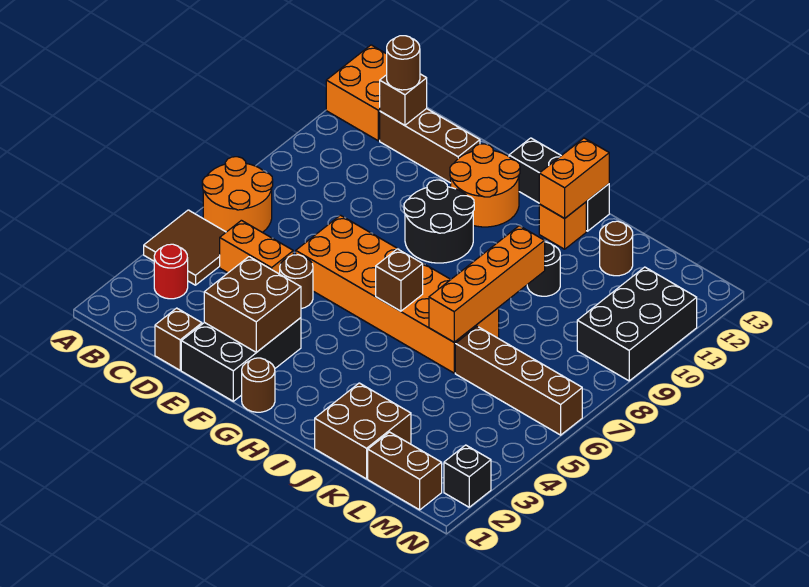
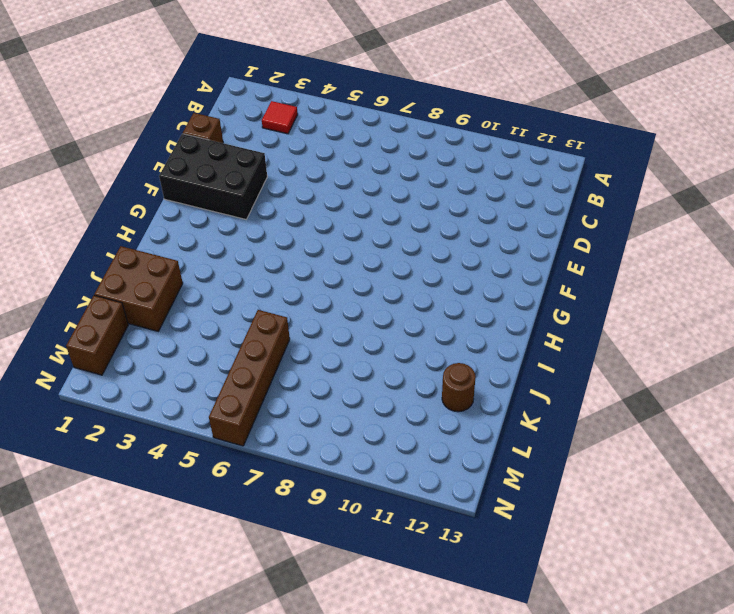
red tile B3 level 1 -> red round brick B3 level 1
none -> brown tile A4:B5 level 1
none -> orange round brick A6:B7 level 1
none -> orange brick A12:B13 level 1

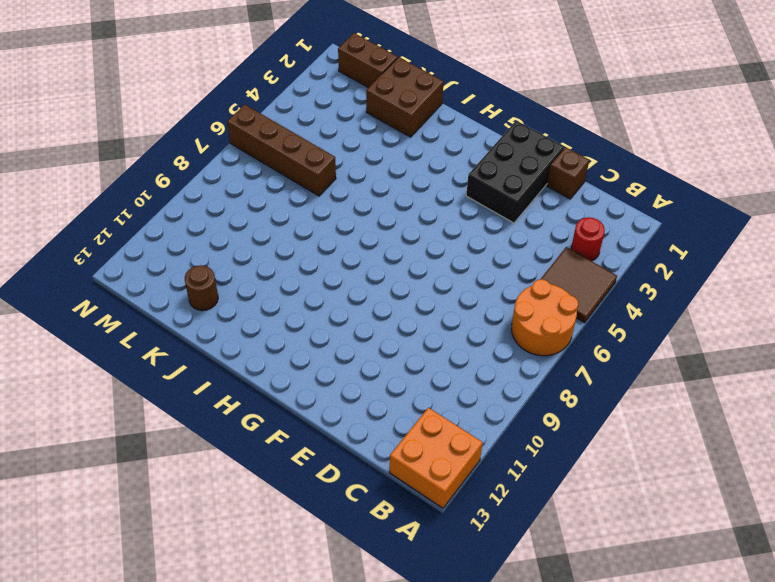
none -> orange brick C5:D5 level 1
none -> brown brick C12:E12 level 1
none -> brown round brick E5 level 1

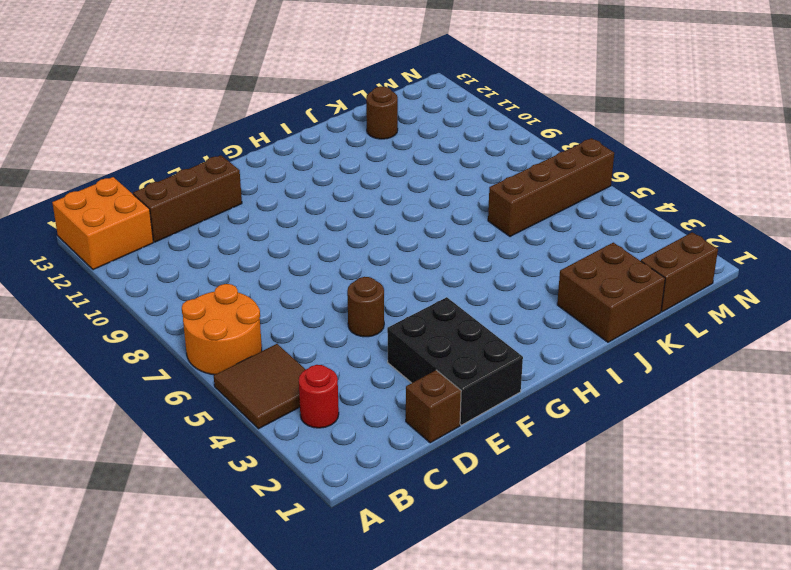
none -> orange brick C5:D5 level 1
none -> orange brick E6:J7 level 1
none -> black round brick F9:G10 level 1

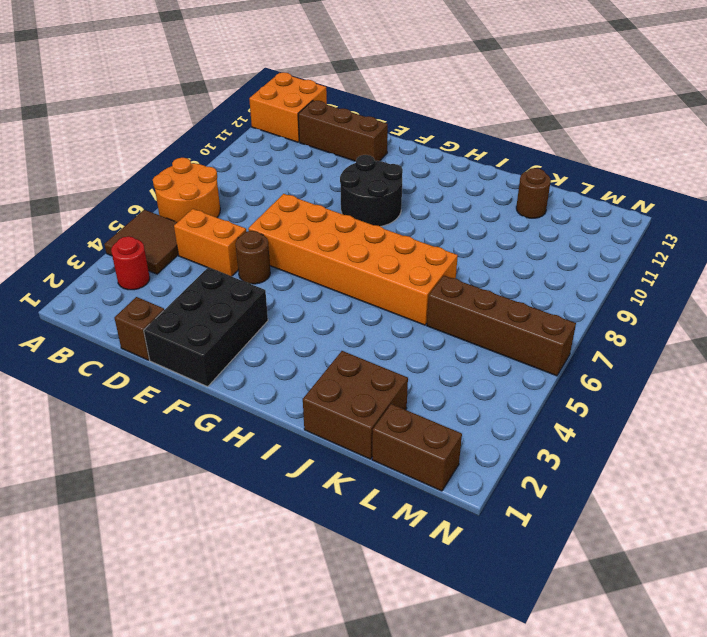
none -> orange round brick F11:G12 level 1
none -> brown round brick G1 level 1
none -> black brick G13:I13 level 1

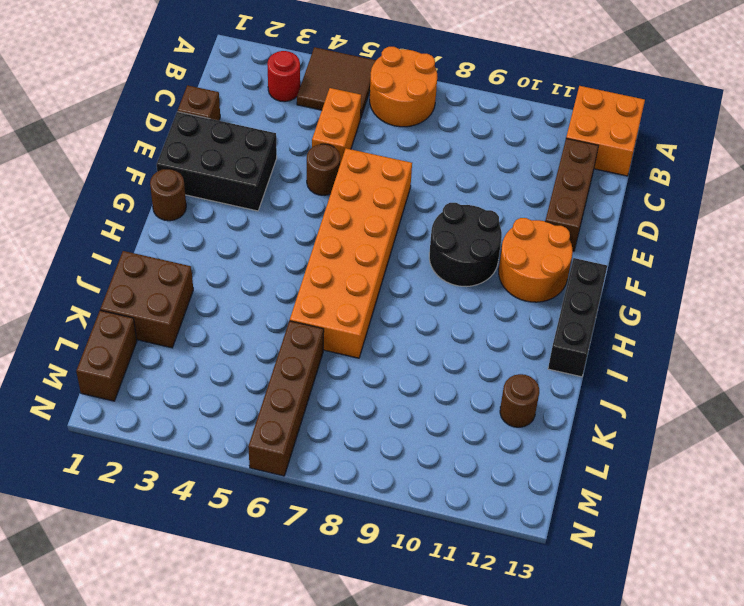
none -> orange brick I12 level 1
none -> black round brick J10 level 1
none -> black brick M9:N11 level 1

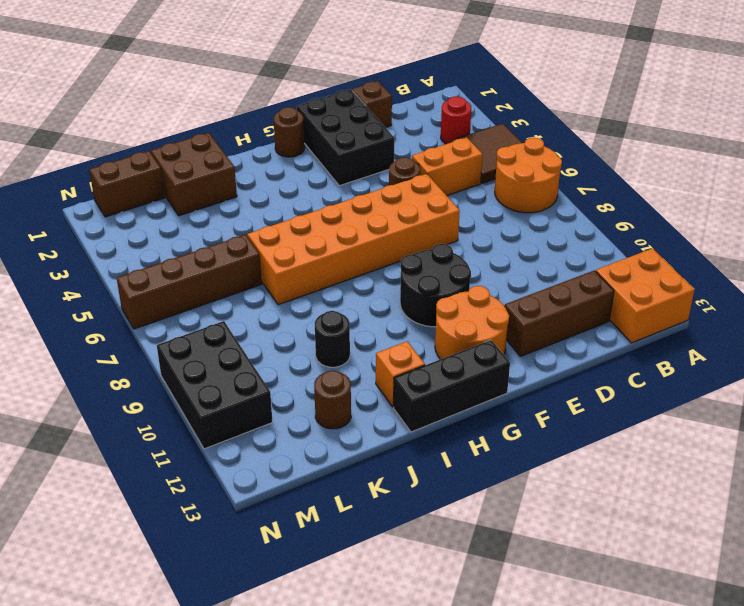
none -> black brick N2 level 1
none -> brown brick C12 level 2
none -> brown brick E2:F3 level 2

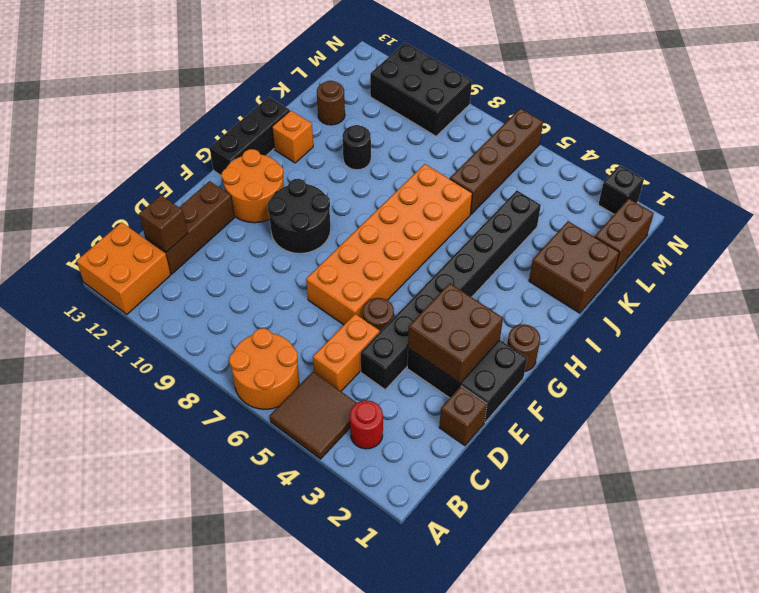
black brick D4:K4 level 1 -> none
none -> brown brick H6 level 2
none -> orange brick I12:I13 level 2
none -> orange brick J6:J9 level 2

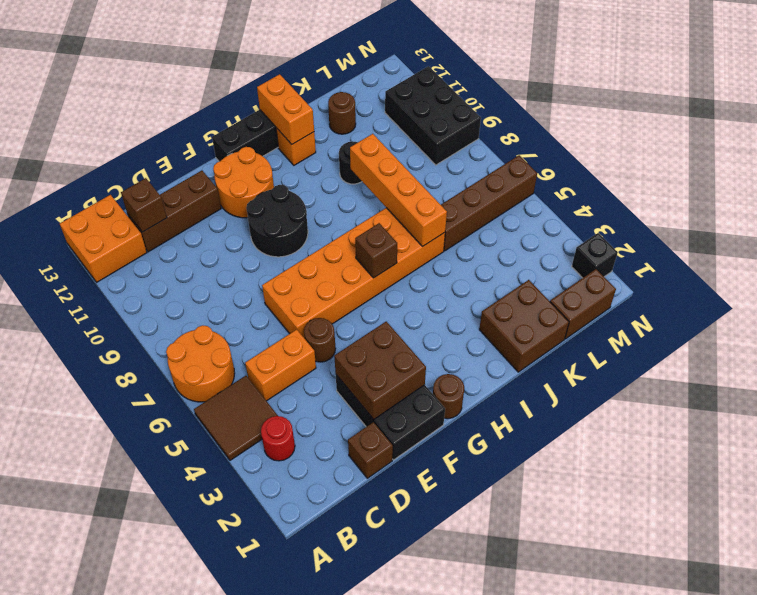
none -> brown round brick C12 level 3

